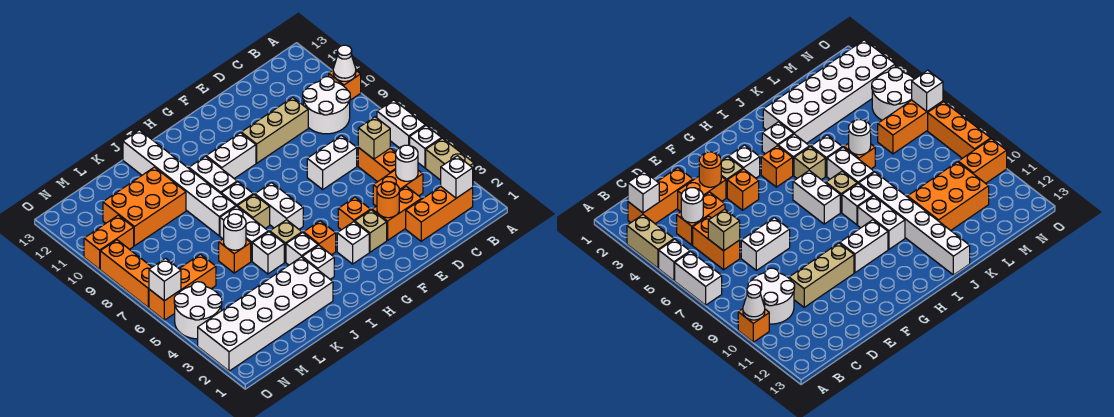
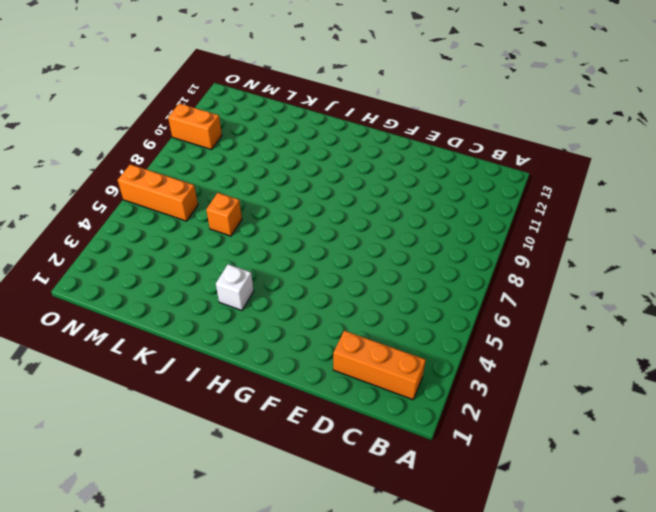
none -> tan brick A3:A4 level 1
none -> white brick A5 level 1
none -> white brick A6:A7 level 1
none -> orange brick A10 level 1

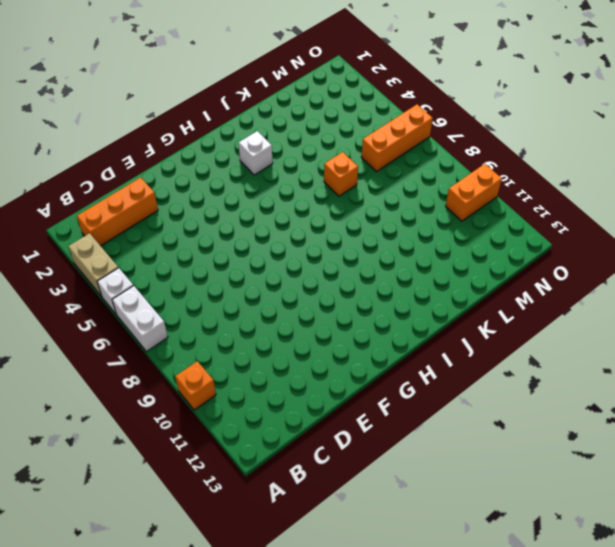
none -> white round brick B9:C10 level 1
none -> orange brick C4:D4 level 1
none -> orange brick C5:C6 level 1
none -> orange brick D3:E3 level 1

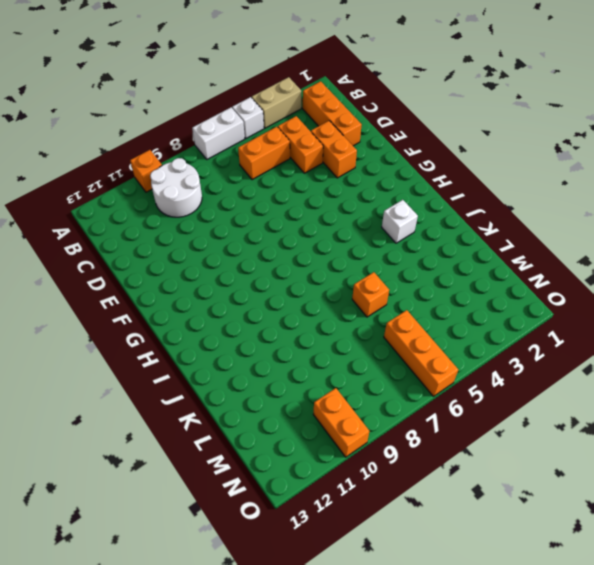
none -> white brick D7:E7 level 1
none -> tan brick D10:F10 level 1
none -> tan brick F3 level 1
none -> orange brick F4 level 1

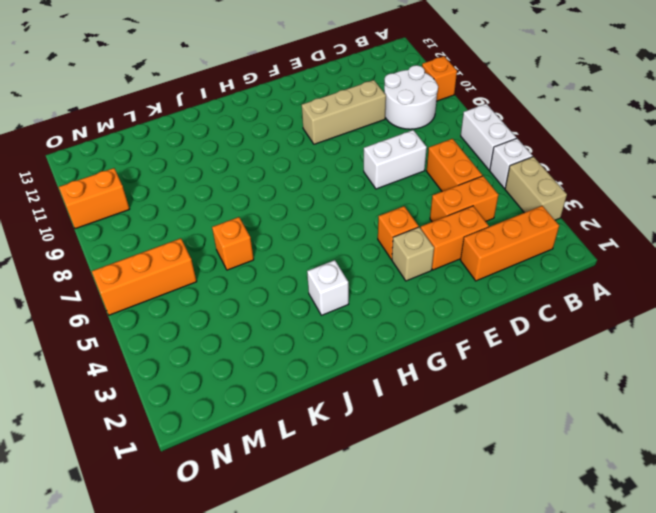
none -> white brick G3 level 1
none -> white brick G10:H10 level 1
none -> orange brick H4 level 1
none -> white brick H6:H7 level 1

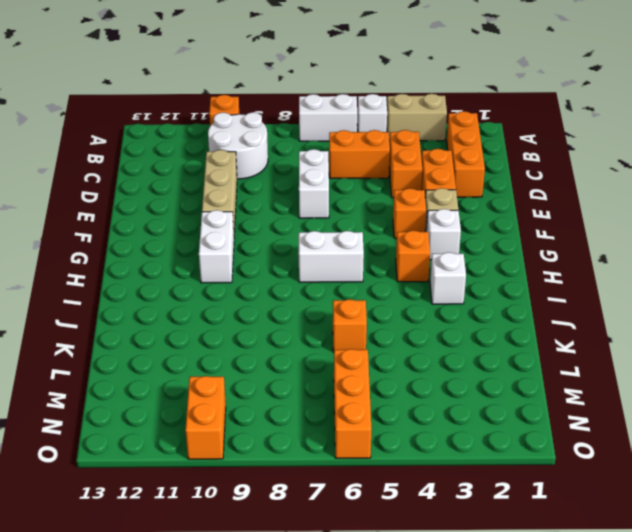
none -> white brick I4 level 1
none -> tan brick I5 level 1
none -> tan brick I7 level 1
none -> white brick I8 level 1

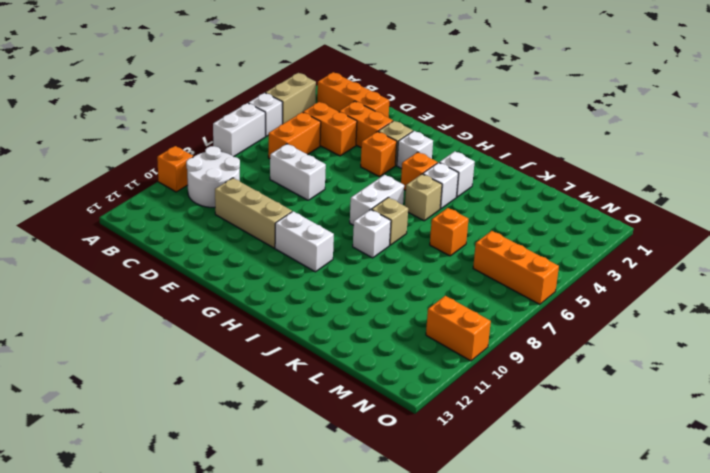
none -> white brick I9:I10 level 1
none -> white brick J2:O3 level 1
none -> white brick J5 level 1
none -> white brick J6:J7 level 1

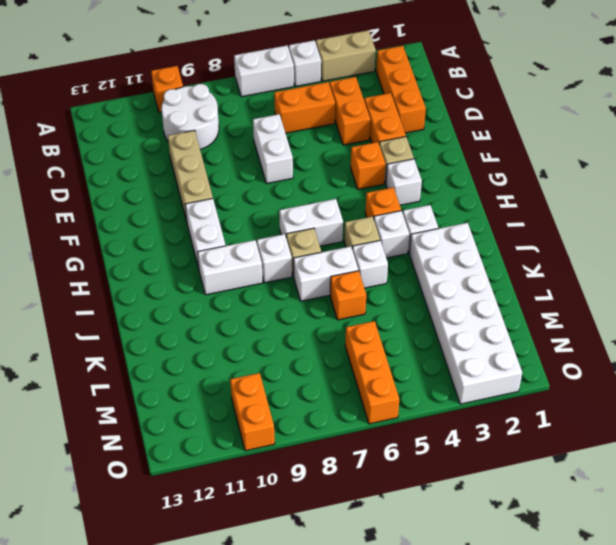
none -> white brick J8:J13 level 1
none -> orange brick K10:M11 level 1
none -> white round brick N4:O5 level 1
none -> orange brick O7:O9 level 1

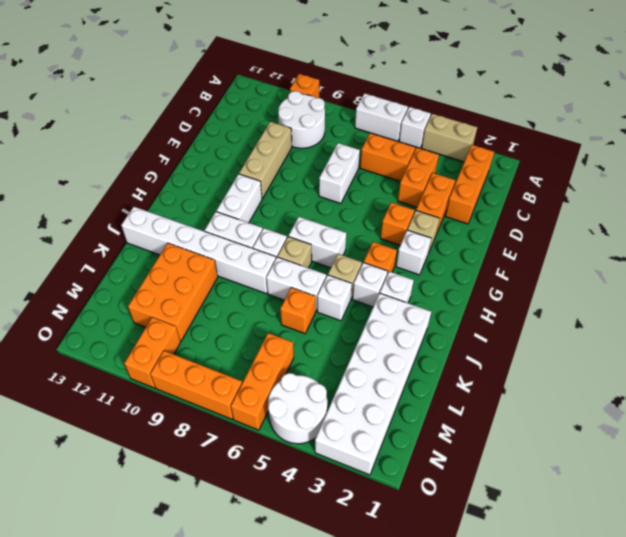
none -> white cone A10 level 2
none -> white brick B2 level 2
none -> white round brick C4 level 2
none -> tan brick C6 level 2

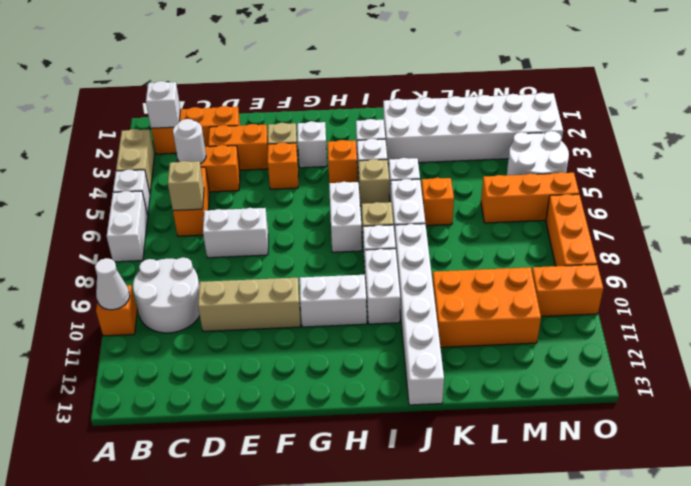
none -> orange round brick E3 level 2
none -> white round brick K6 level 2
none -> white brick O6 level 2

